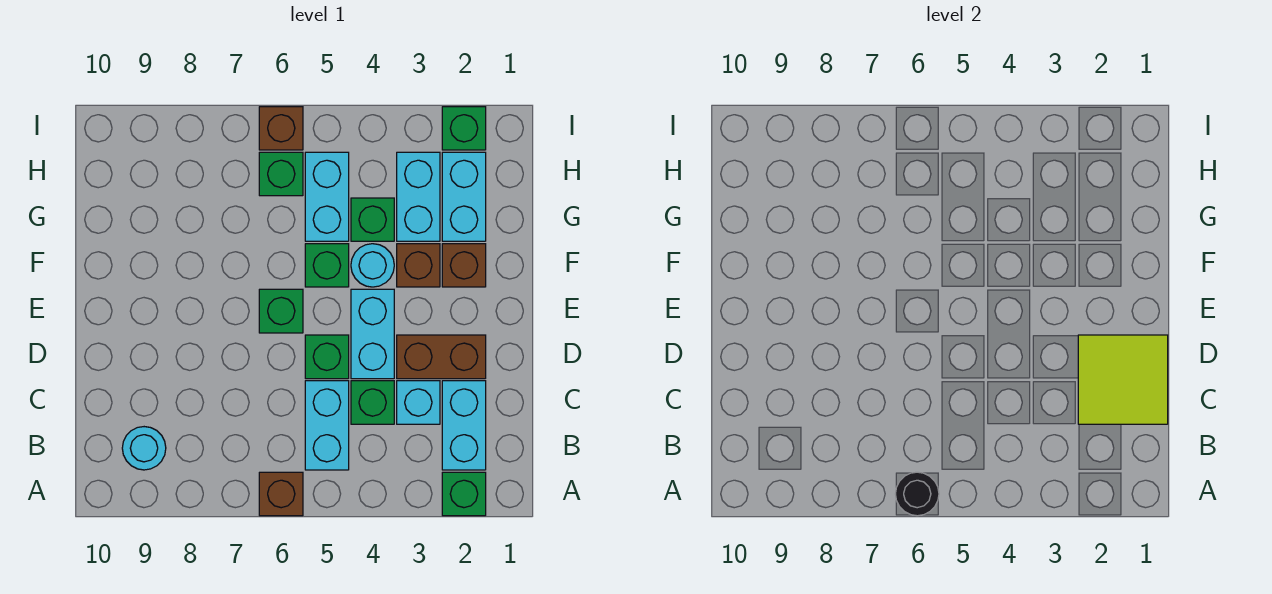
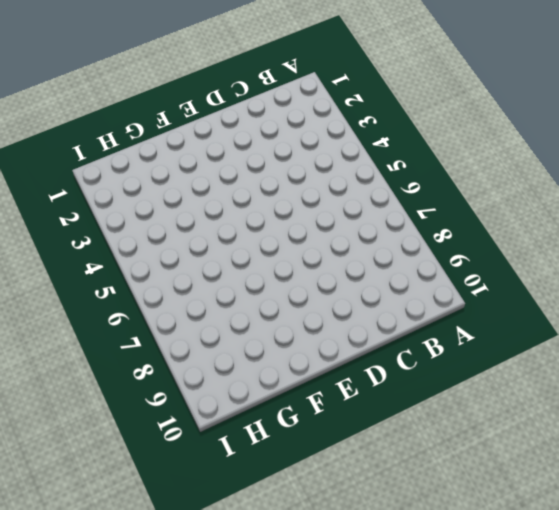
none -> green brick A2 level 1
none -> brown brick A6 level 1
none -> cyan brick B2:C2 level 1

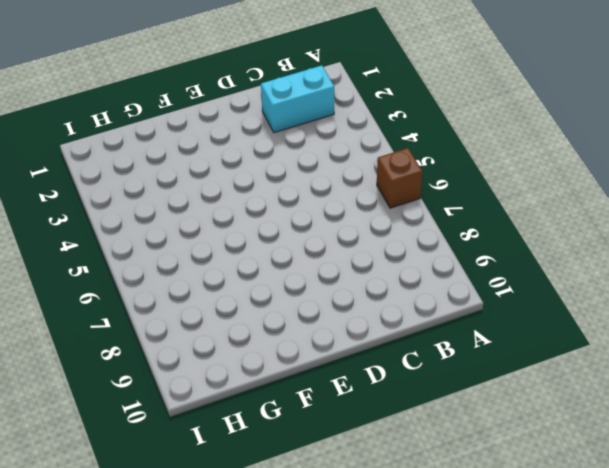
none -> green brick A2 level 1
none -> cyan brick B5:C5 level 1
none -> cyan round brick B9 level 1

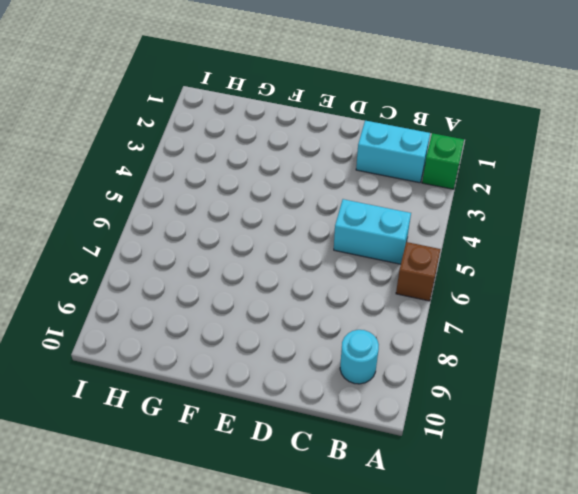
none -> cyan brick C3 level 1
none -> green brick C4 level 1
none -> brown brick D2:D3 level 1

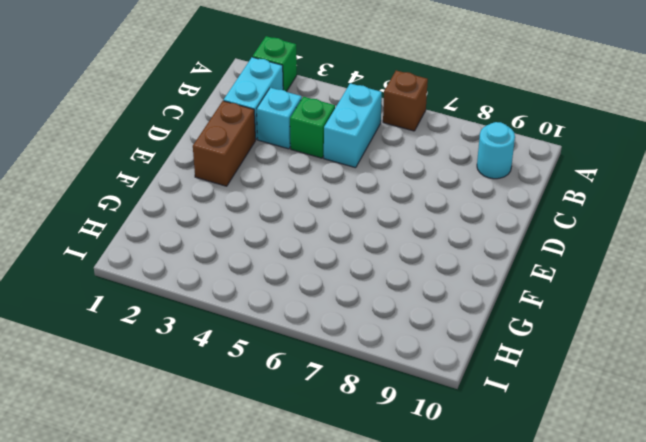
brown brick D2:E2 level 1 -> brown brick D2:D3 level 1
none -> cyan brick D4:E4 level 1
none -> green brick D5 level 1
none -> green brick E6 level 1

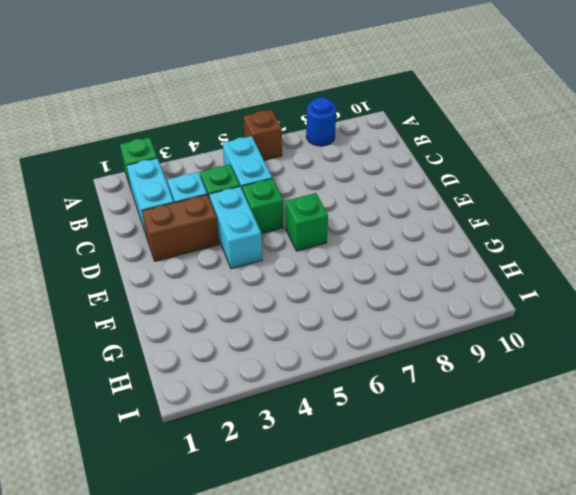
blue round brick A8 level 1 -> none
none -> cyan round brick B9 level 1
none -> brown brick F2 level 1
none -> brown brick F3 level 1

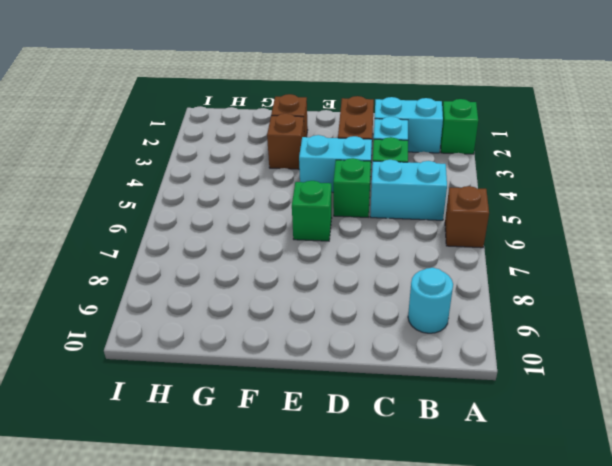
none -> cyan round brick F4 level 1
none -> green brick F5 level 1
none -> cyan brick G2:H2 level 1

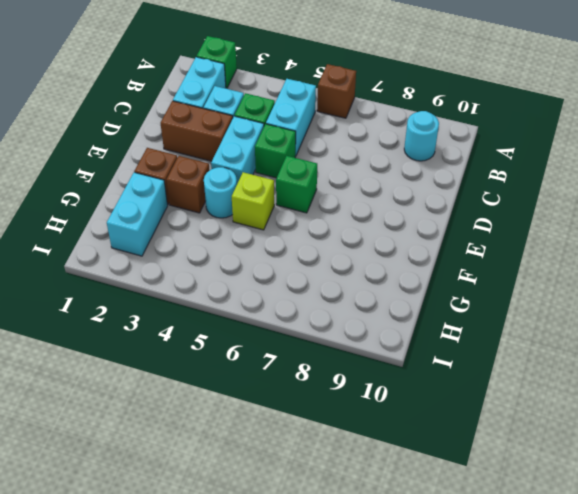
lime brick F5 level 1 -> green brick F5 level 1
none -> cyan brick G3:H3 level 1
none -> green brick G4 level 1
none -> cyan brick G5:H5 level 1

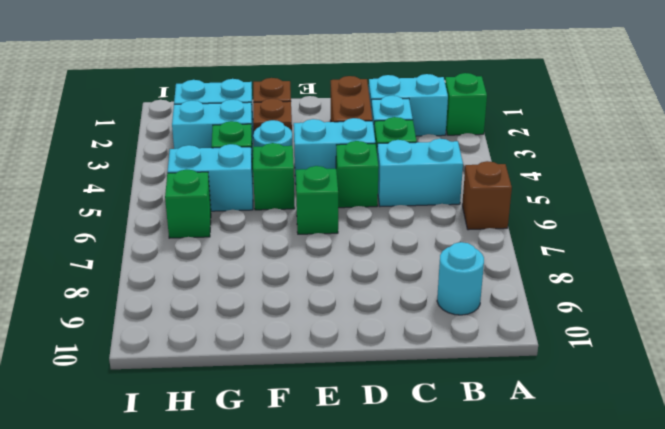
none -> green brick I2 level 1
none -> brown brick I6 level 1
none -> black round brick A6 level 2

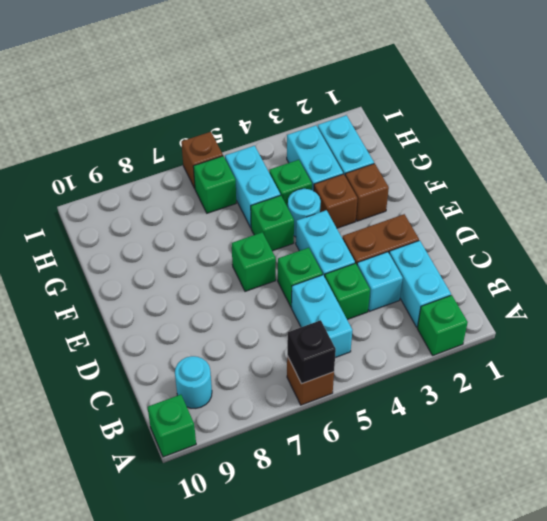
black brick A6 level 2 -> black round brick A6 level 2
green brick A10 level 1 -> green brick I2 level 1
none -> lime tile C1:D2 level 2

